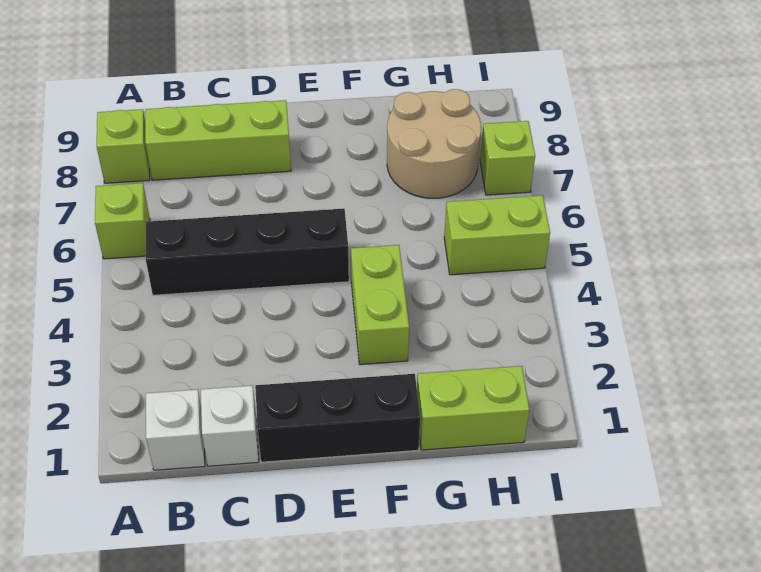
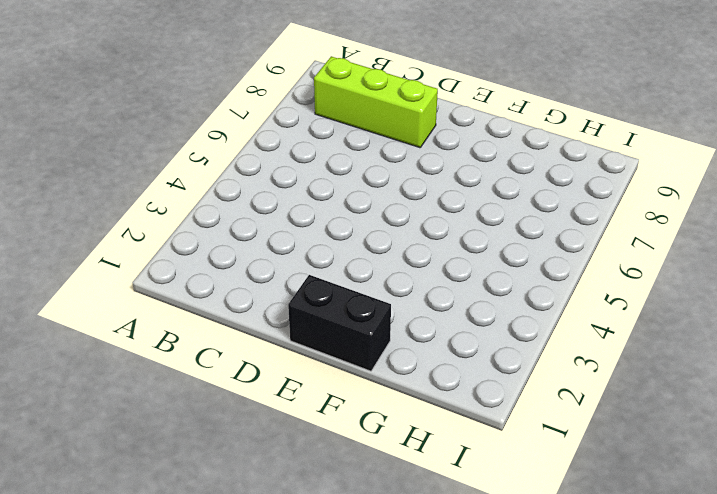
black brick E1:F1 level 1 -> black brick D1:F1 level 1
none -> lime brick A6 level 1
none -> lime brick A8 level 1
none -> white brick B1 level 1

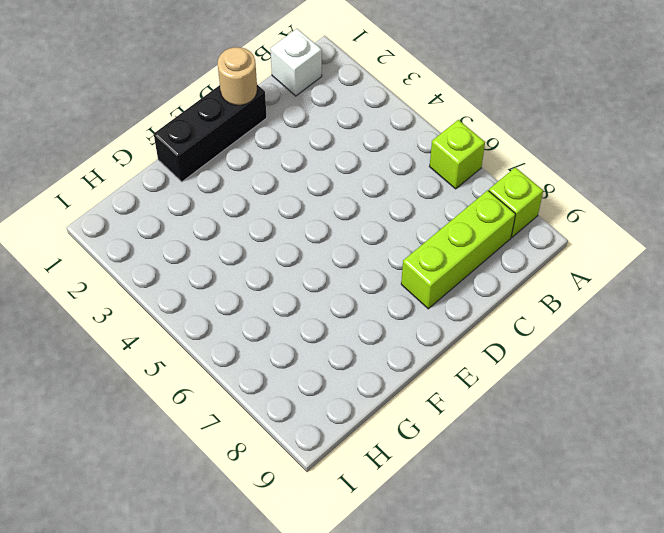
tan round brick D1 level 2 -> none
none -> black brick B5:E5 level 1
none -> white brick C1 level 1
none -> lime brick F3:F4 level 1

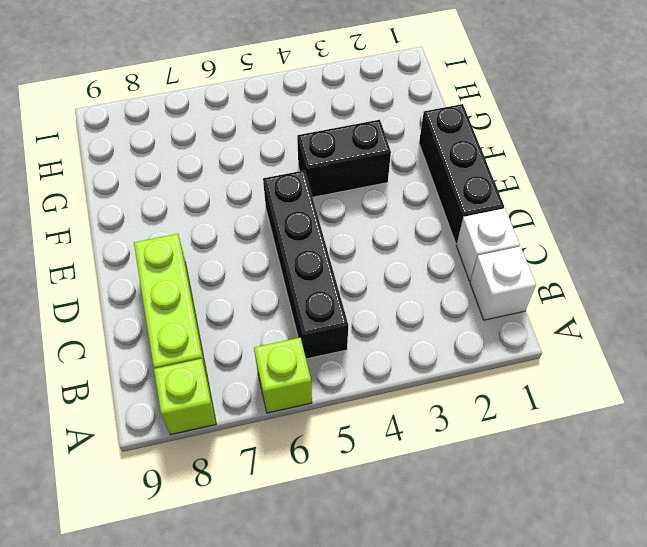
black brick F3:F4 level 1 -> lime brick F3:F4 level 1
none -> lime brick G1:H1 level 1
none -> tan round brick G7:H8 level 1
none -> lime brick H5:I5 level 1

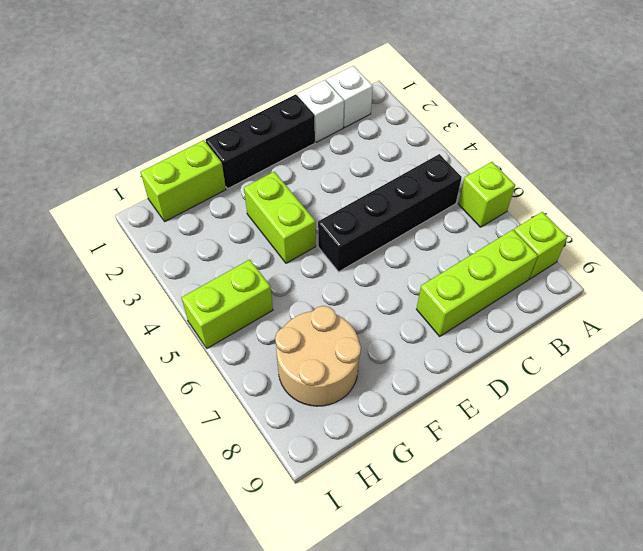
none -> lime brick I7 level 1

